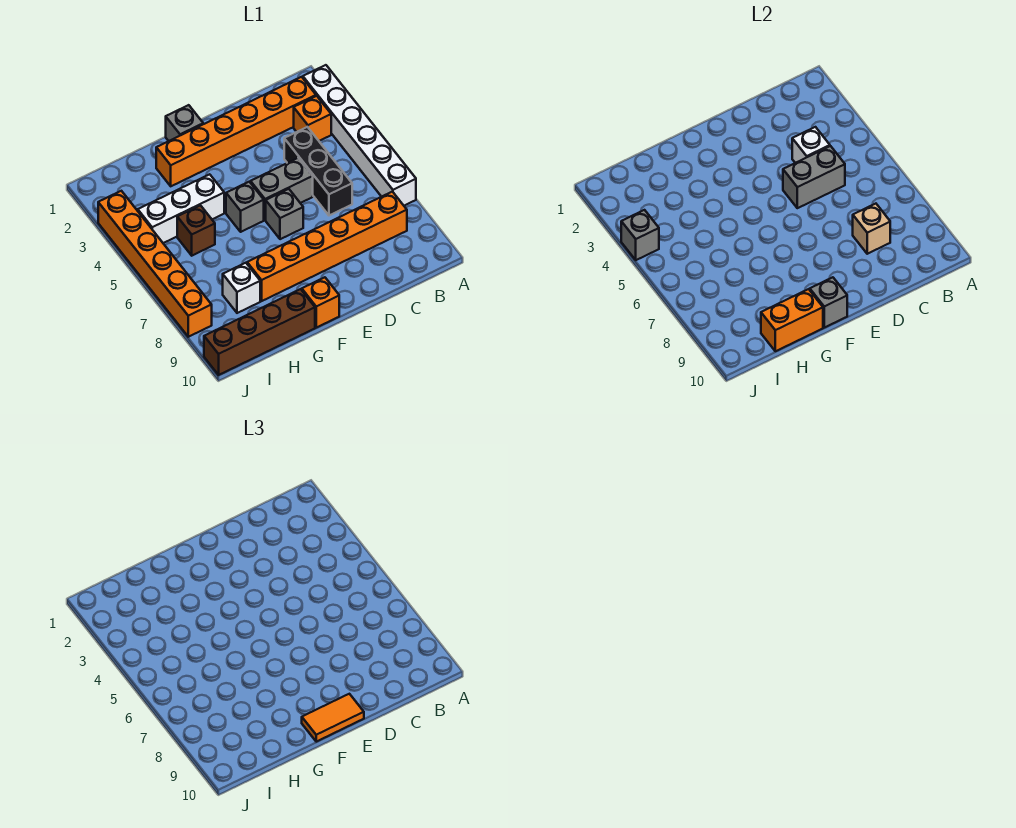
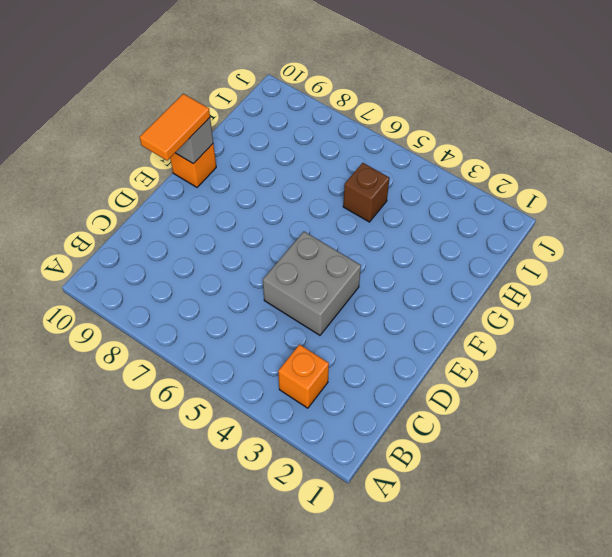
grey brick D4:E5 level 1 -> grey brick D5:E5 level 1
none -> white brick A2:A7 level 1
none -> orange brick B2:G2 level 1
none -> orange brick B8:G8 level 1

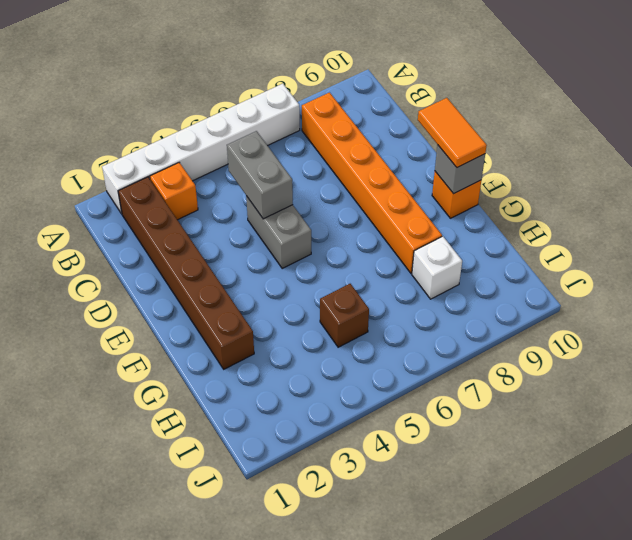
brown brick B2:G2 level 1 -> orange brick B2:G2 level 1
none -> black brick C4:C6 level 1
none -> grey brick E6 level 1
none -> grey brick F1 level 1

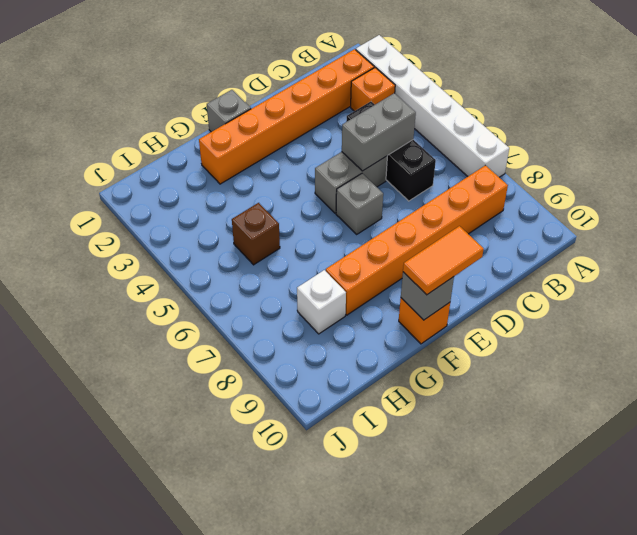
none -> grey brick F5 level 1
none -> white brick G4:I4 level 1
none -> brown brick G10:J10 level 1

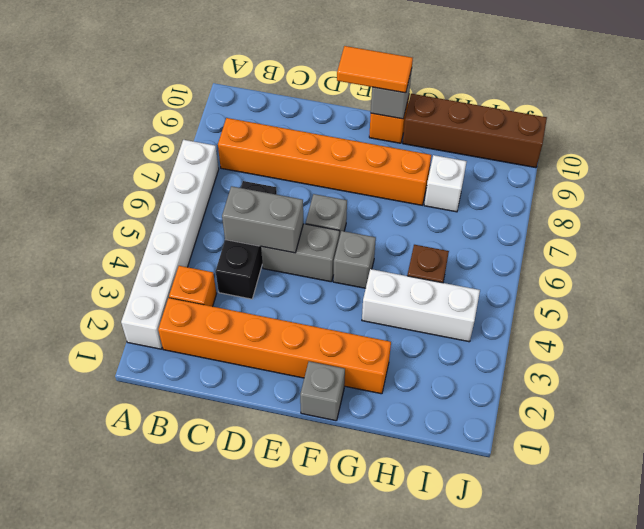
none -> orange brick J3:J8 level 1
none -> white brick C4 level 2
none -> tan brick C8 level 2

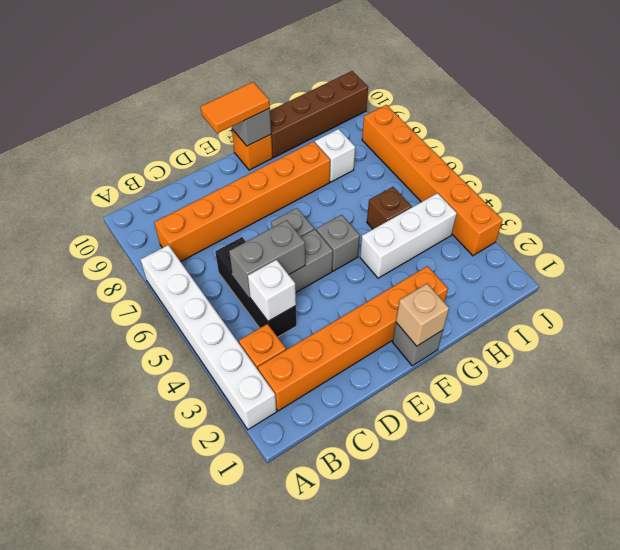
tan brick F1 level 2 -> tan brick C8 level 2
none -> orange brick G10:H10 level 2
none -> grey brick J4 level 2

